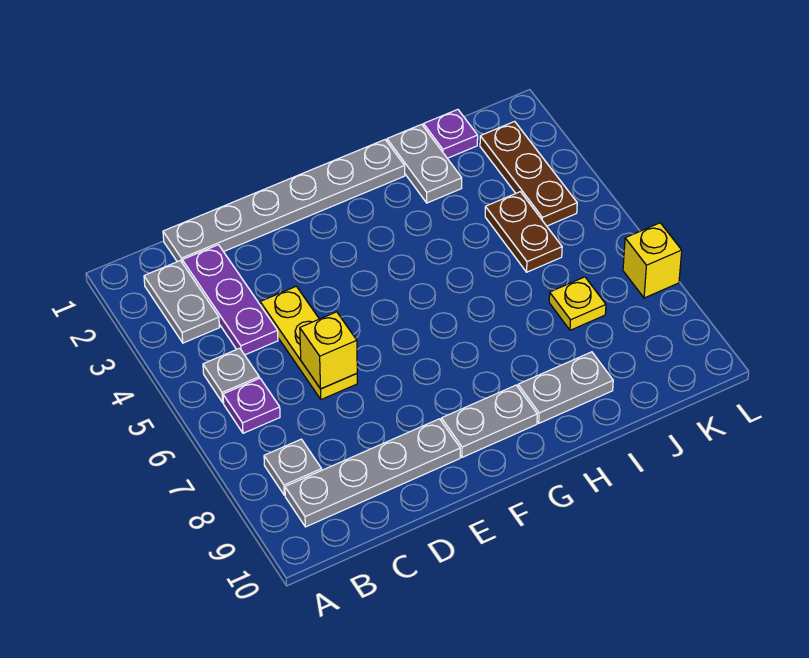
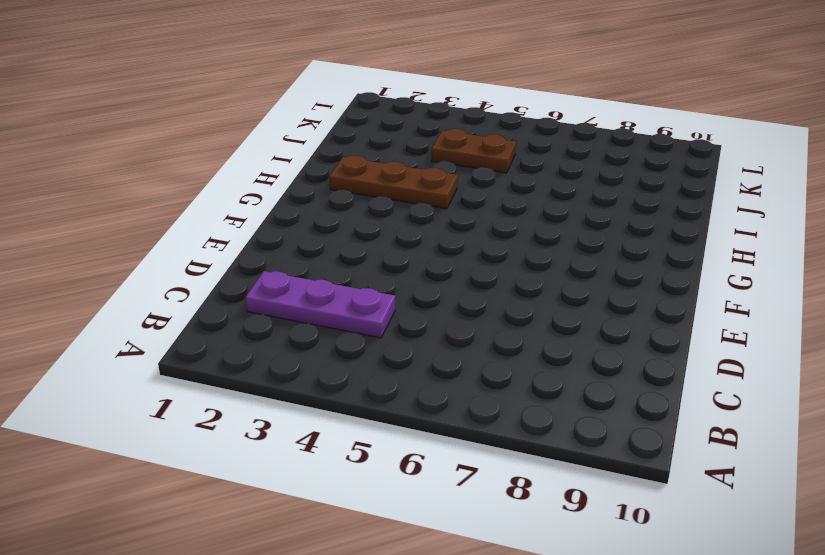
brown plate H2:H4 level 1 -> brown plate K2:K4 level 1
none -> grey plate B2:B3 level 1
none -> grey plate B5 level 1
none -> purple plate B6 level 1

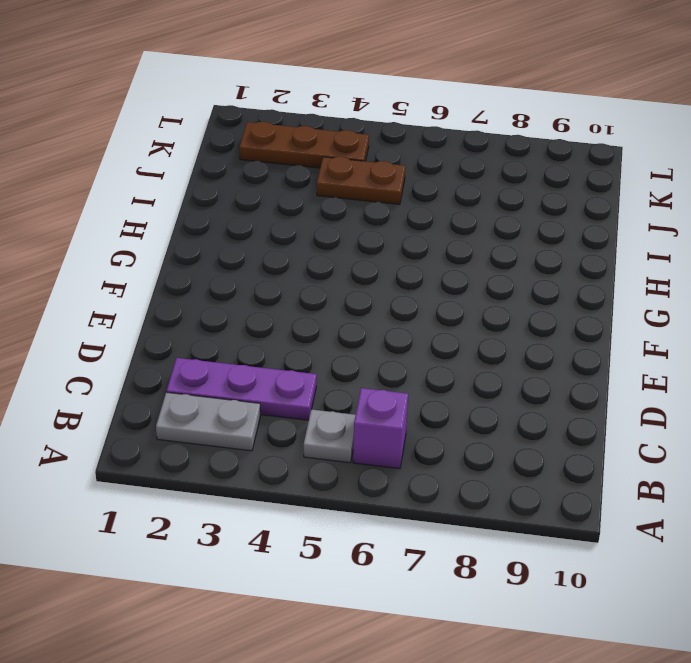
purple brick B6 level 1 -> purple plate B6 level 1
none -> grey plate B8 level 1
none -> grey plate B9:E9 level 1
none -> grey plate C1:H1 level 1

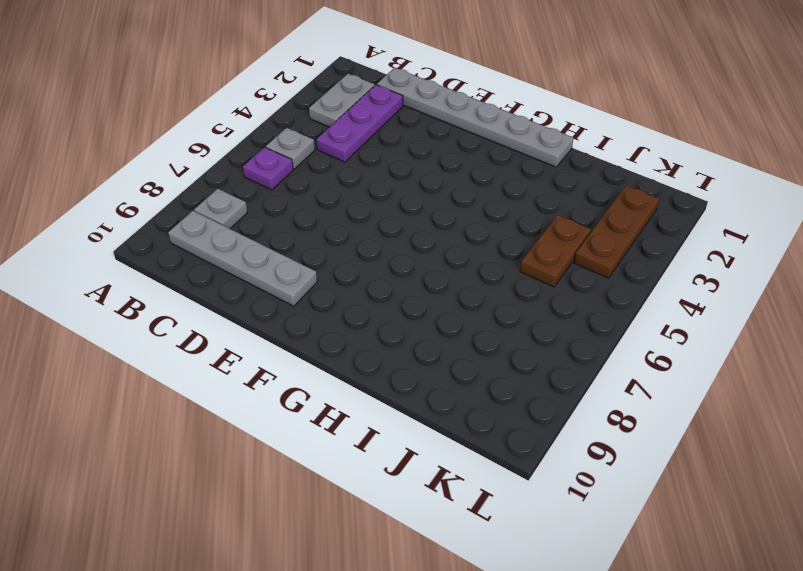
none -> yellow plate D4:D6 level 1
none -> grey plate F9:G9 level 1
none -> grey plate H9:I9 level 1

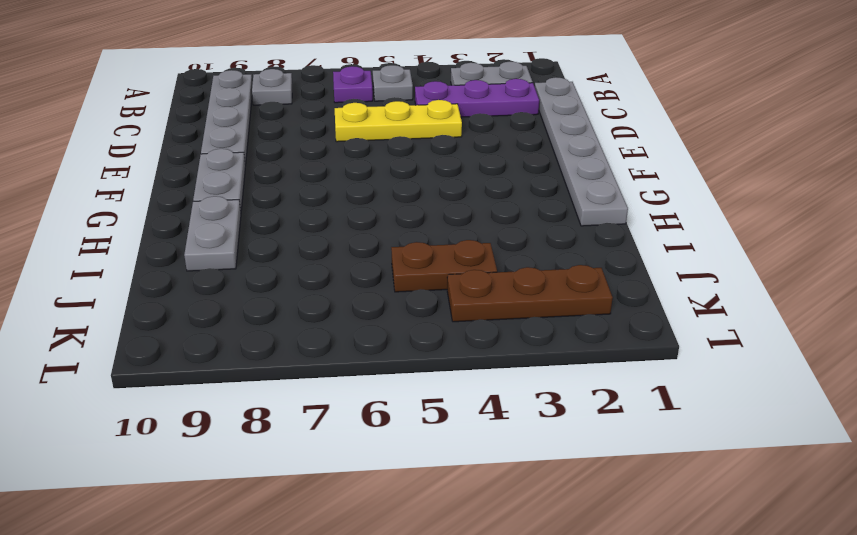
none -> grey plate I1:I2 level 1
none -> purple plate J1 level 1
none -> yellow plate J7 level 1

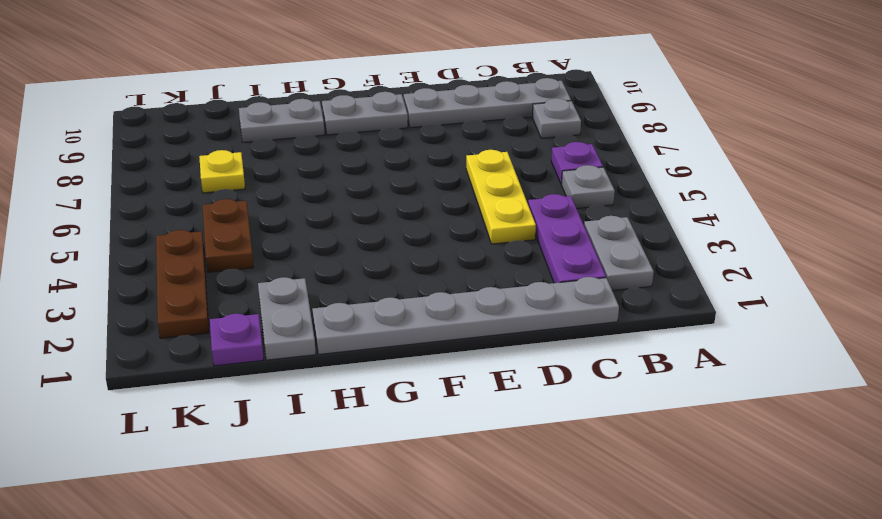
none -> yellow brick L7 level 1
none -> yellow brick D6 level 2

